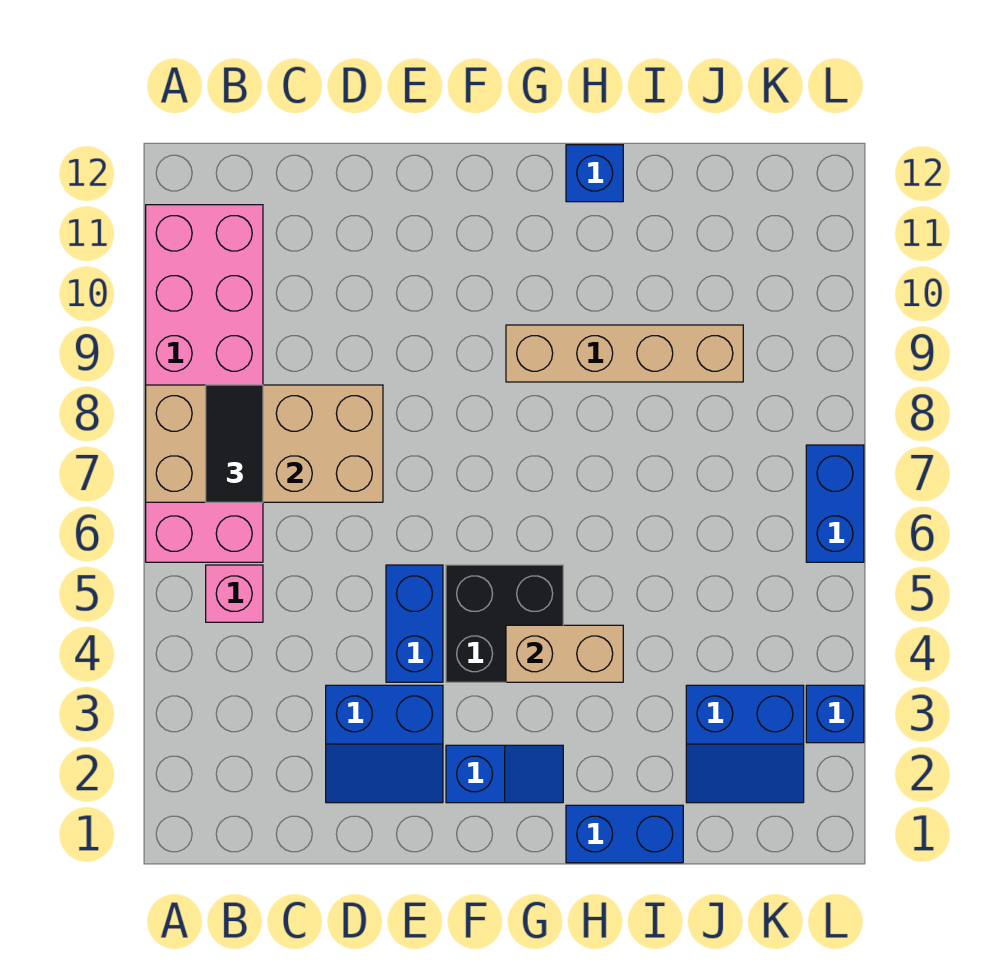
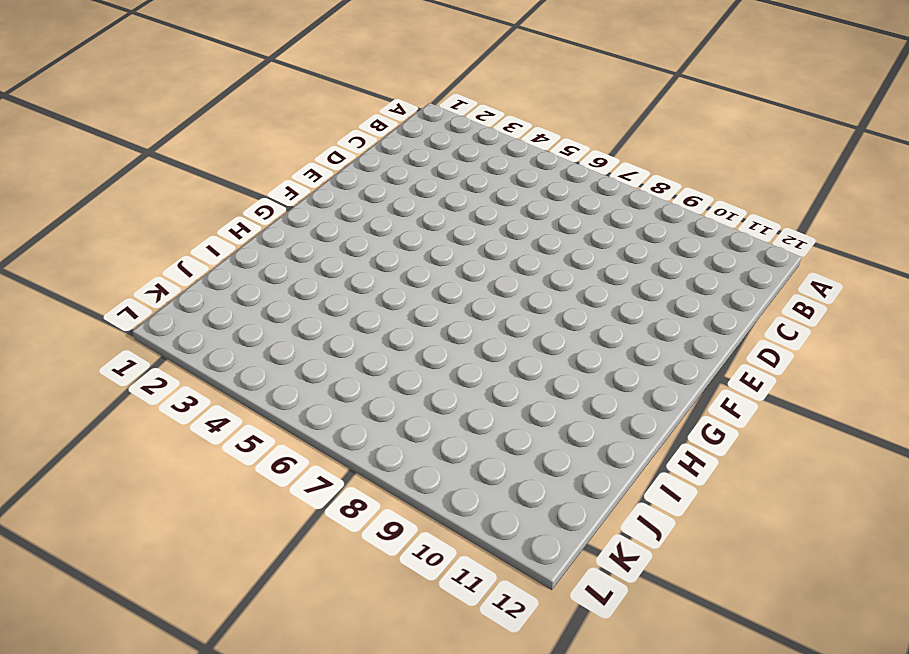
none -> pink brick A6:B11 level 1
none -> pink brick B5 level 1
none -> blue slope D2:E3 level 1 top 3

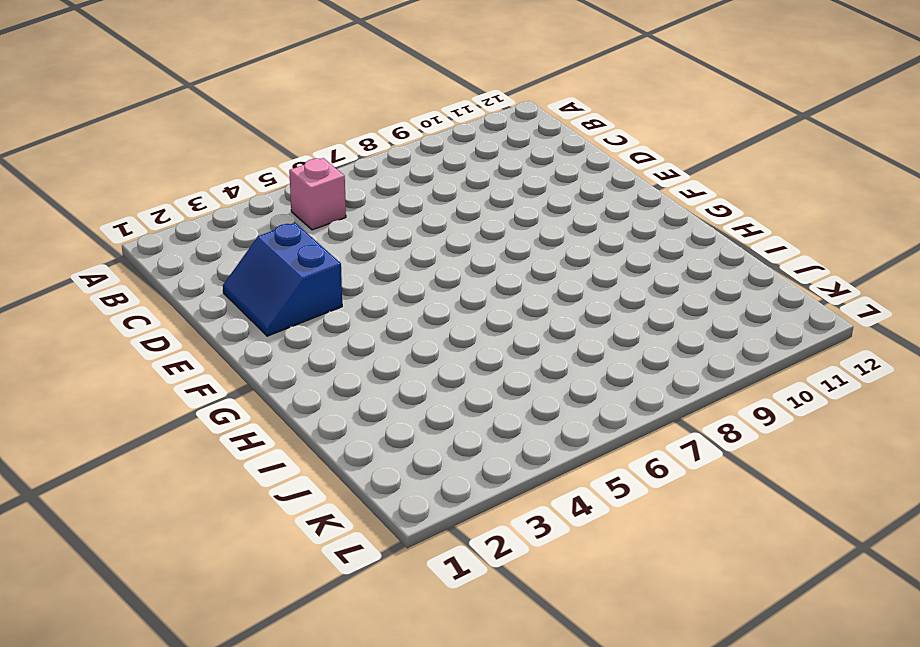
none -> pink brick A6:B11 level 1
none -> blue brick E4:E5 level 1
none -> blue slope F2:G2 level 1 top F

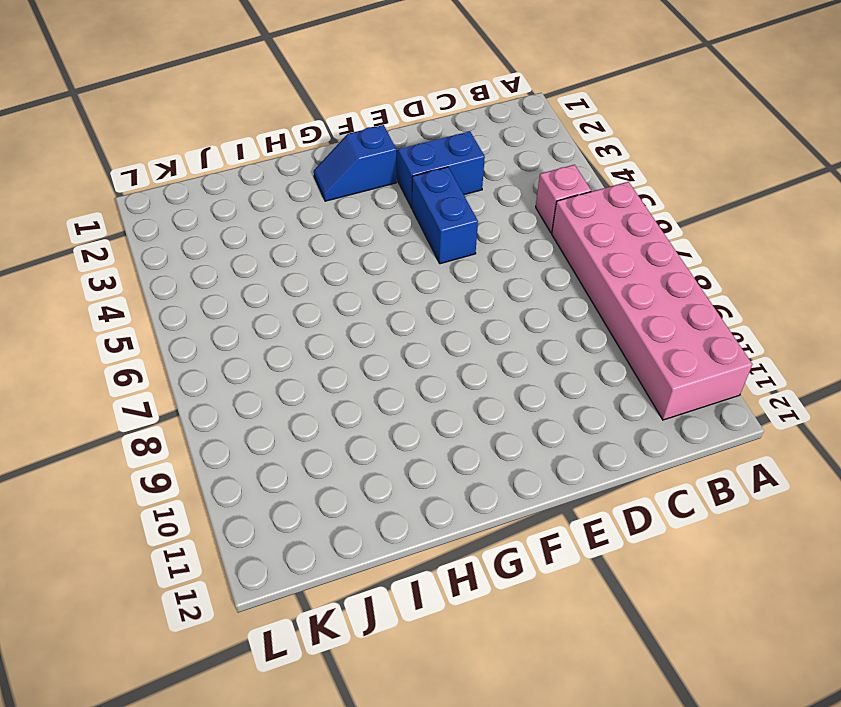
none -> black brick F4:G5 level 1
none -> tan brick G9:J9 level 1
none -> blue brick H1:I1 level 1

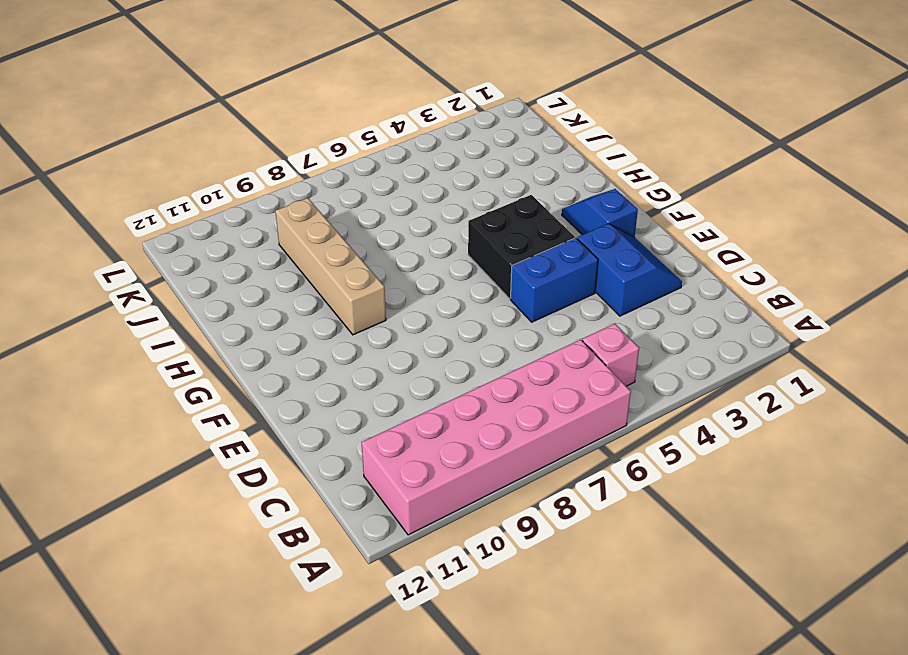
none -> blue brick H1:I1 level 1
none -> blue brick H12 level 1
none -> blue slope J2:K3 level 1 top 3

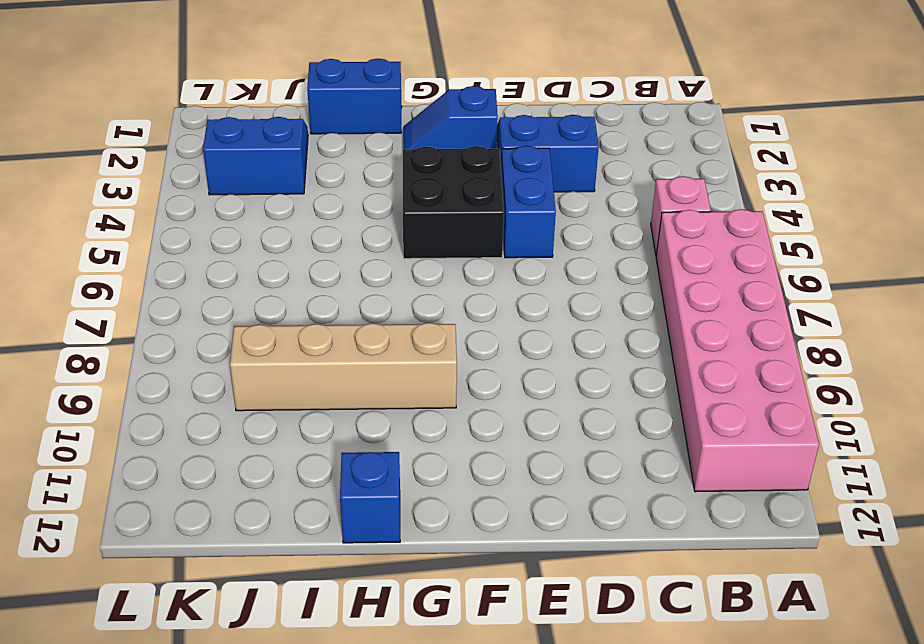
none -> blue brick L3 level 1
none -> blue brick L6:L7 level 1
none -> tan brick A7:D8 level 2

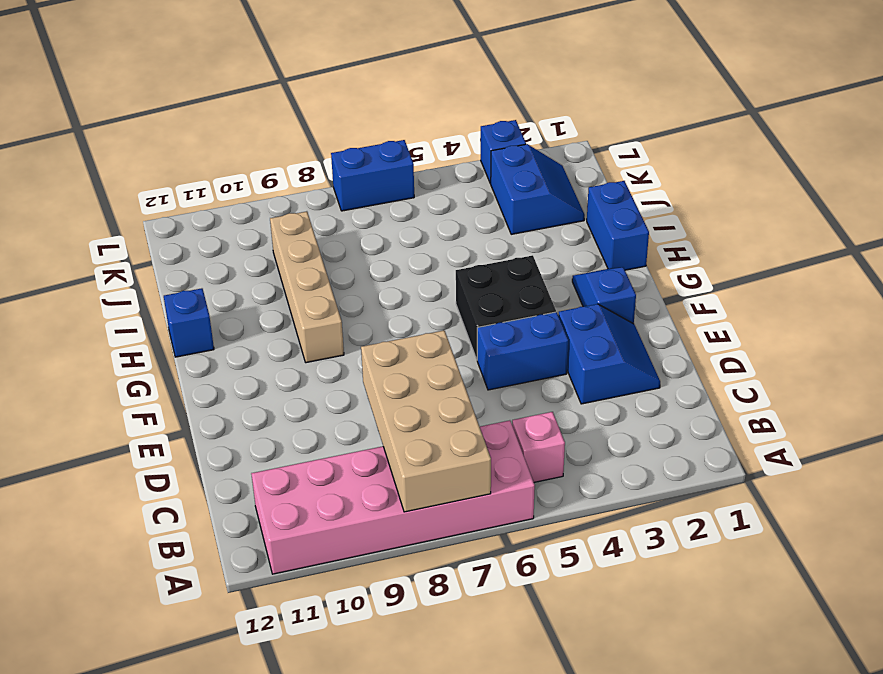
none -> tan brick G4:H4 level 2
none -> black tile B7:B8 level 3

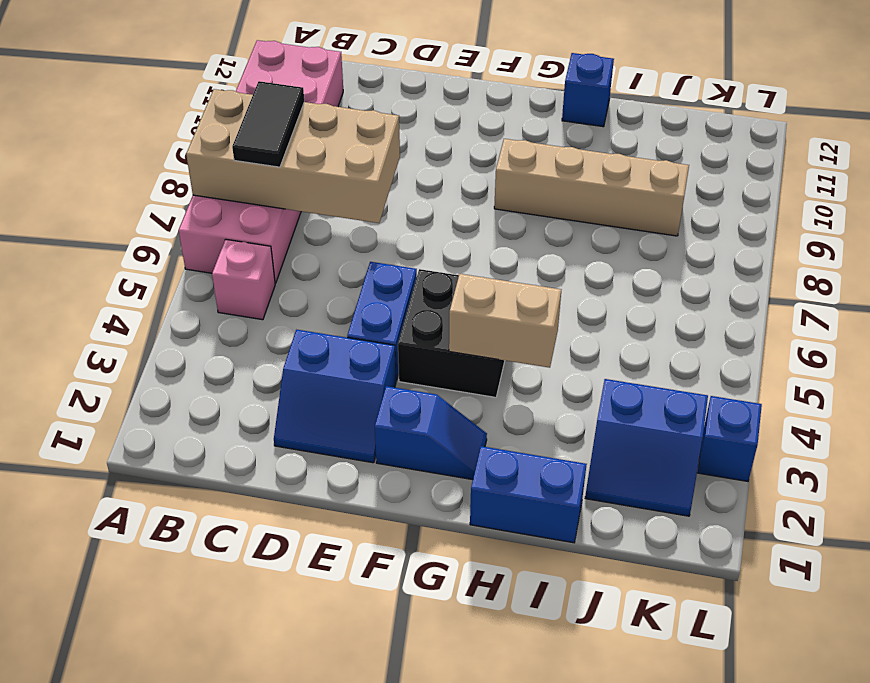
none -> blue brick L6:L7 level 1

